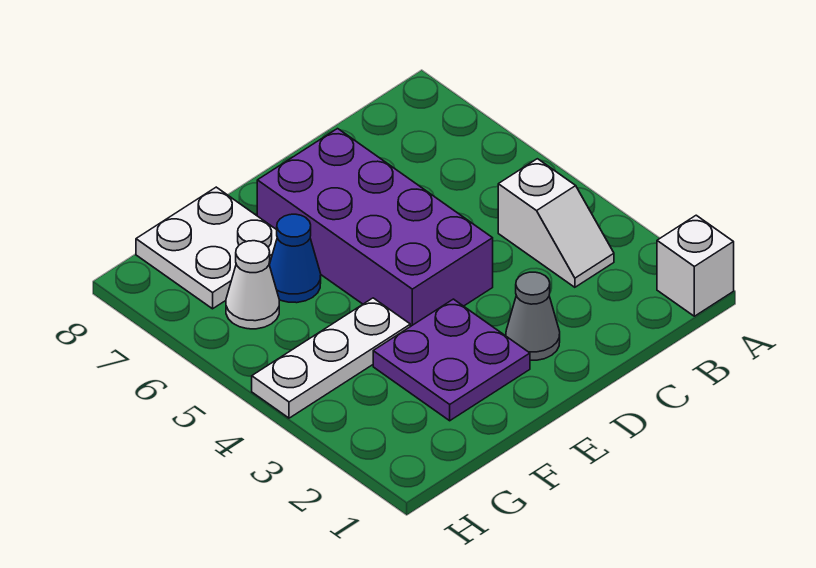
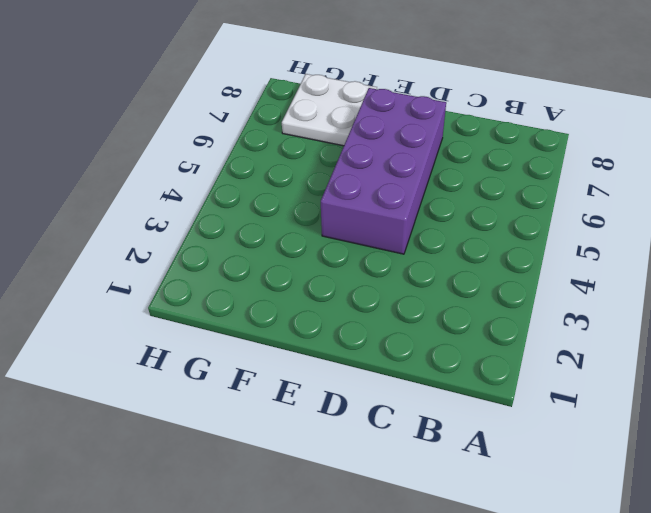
none -> white brick A1 level 1
none -> white slope B3:B4 level 1 top 4

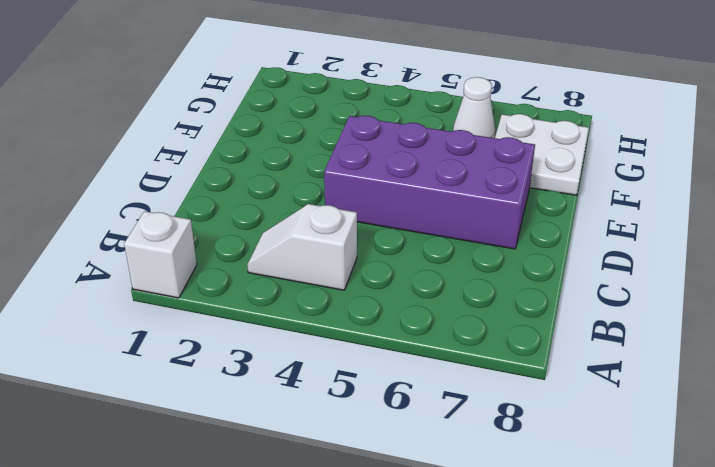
none -> grey cone D2 level 1
none -> purple plate E2:F3 level 1

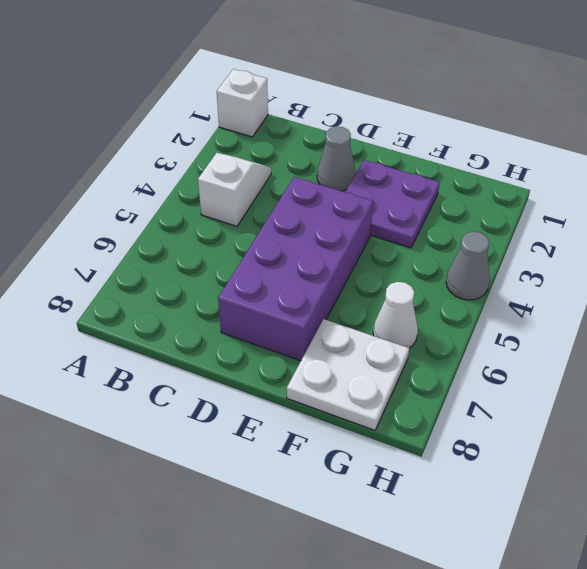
grey cone H4 level 1 -> white plate F4:H4 level 1
none -> blue cone F6 level 1

